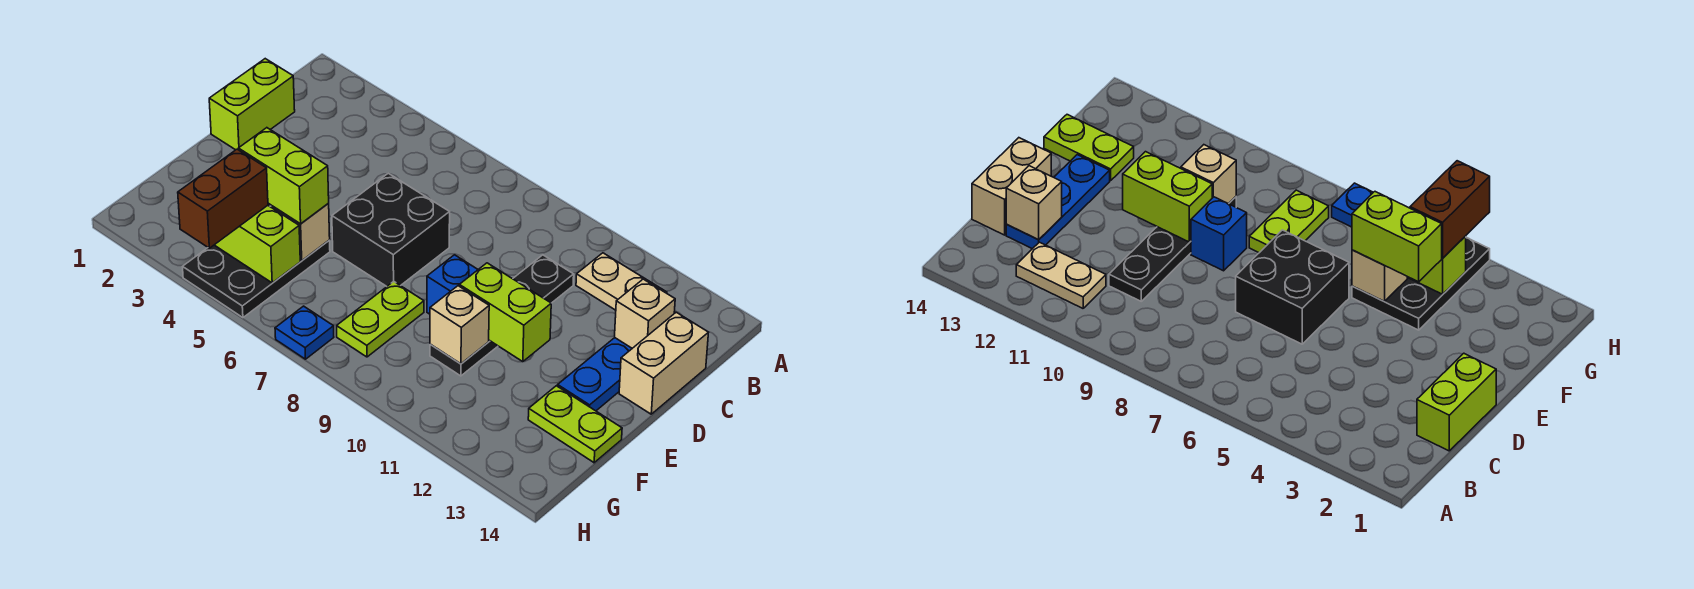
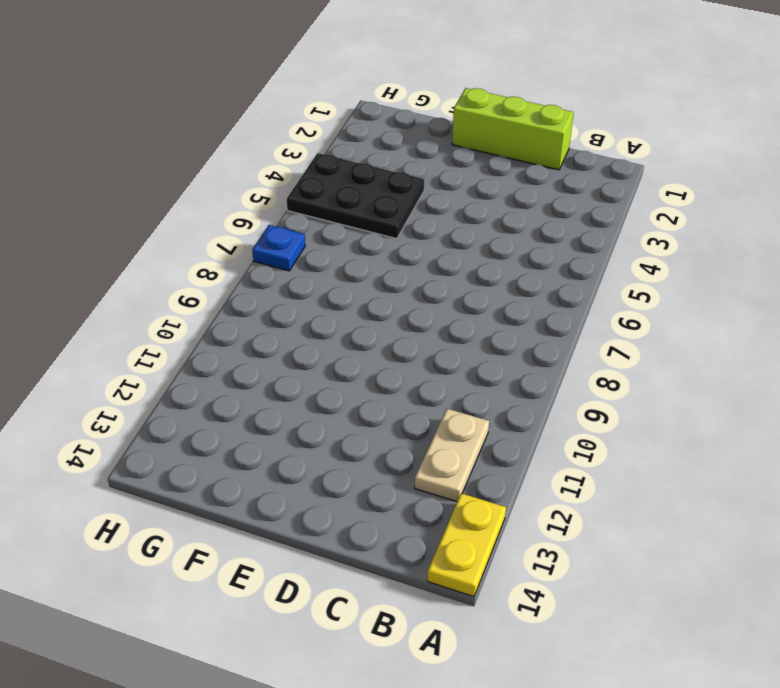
yellow plate A13:A14 level 1 -> none
lime brick C1:E1 level 1 -> lime brick C1:D1 level 1
none -> black plate C10:F10 level 1
none -> blue plate C13:E13 level 1
none -> tan brick C14:D14 level 1

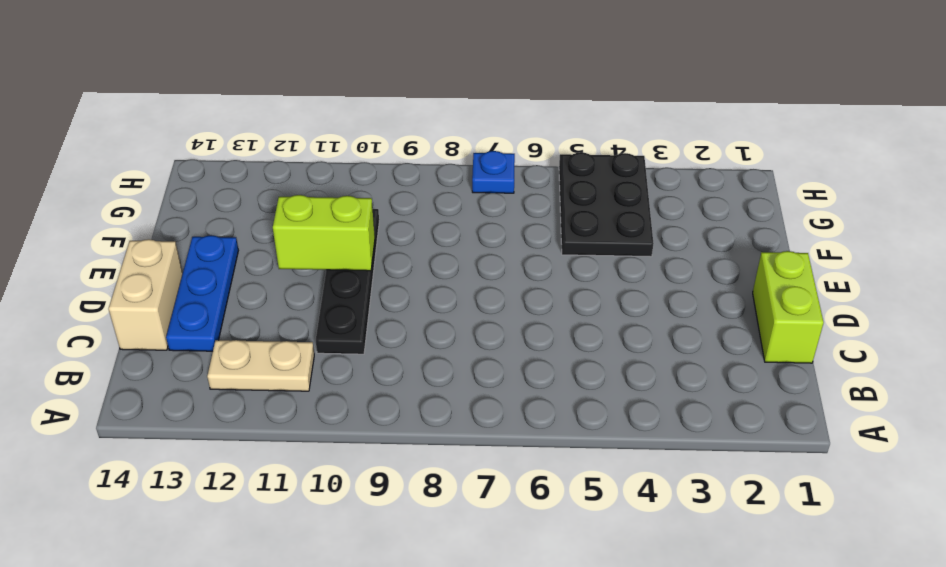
none -> black brick D6:E7 level 1
none -> blue brick E9 level 1
none -> lime plate F8:G8 level 1

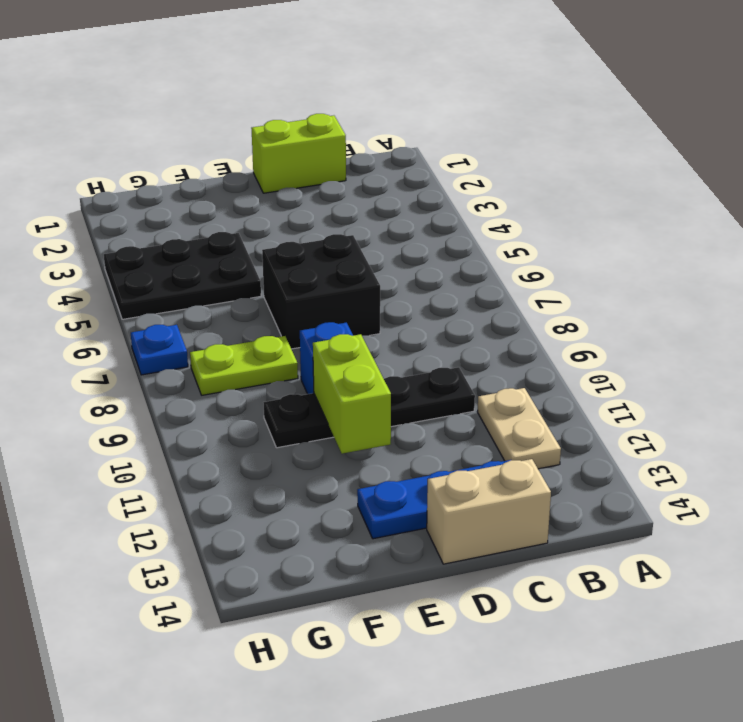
none -> lime plate F13:F14 level 1
none -> tan brick C13 level 2
none -> tan brick F5 level 2

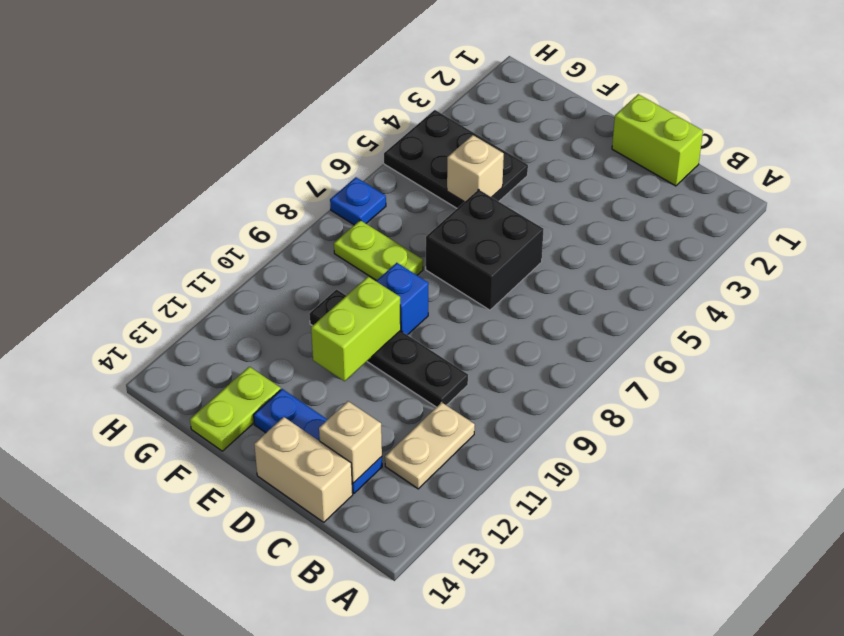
none -> tan brick F10 level 2
none -> lime brick G4:G5 level 2
none -> lime brick F4:F5 level 3

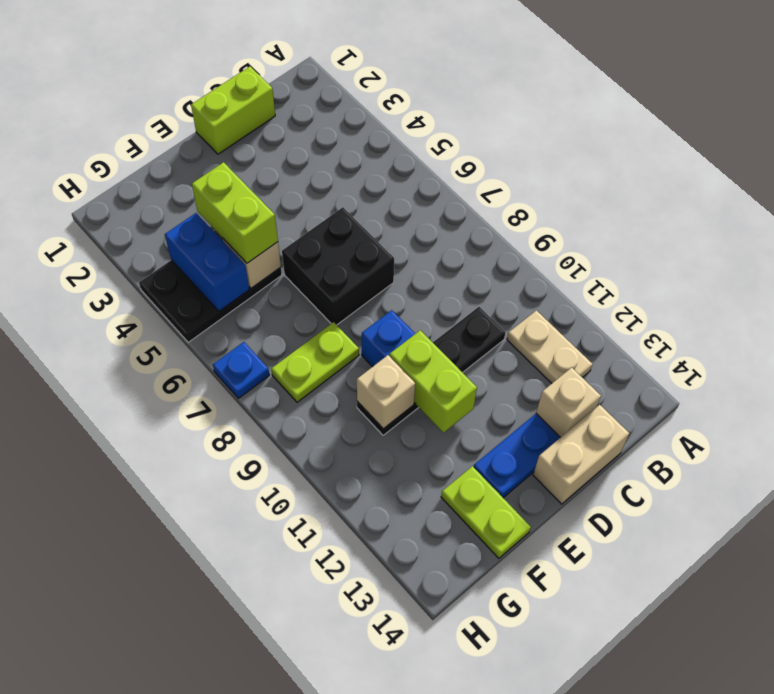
blue brick G4:G5 level 2 -> lime brick G4:G5 level 2
none -> brown brick G4:H4 level 3

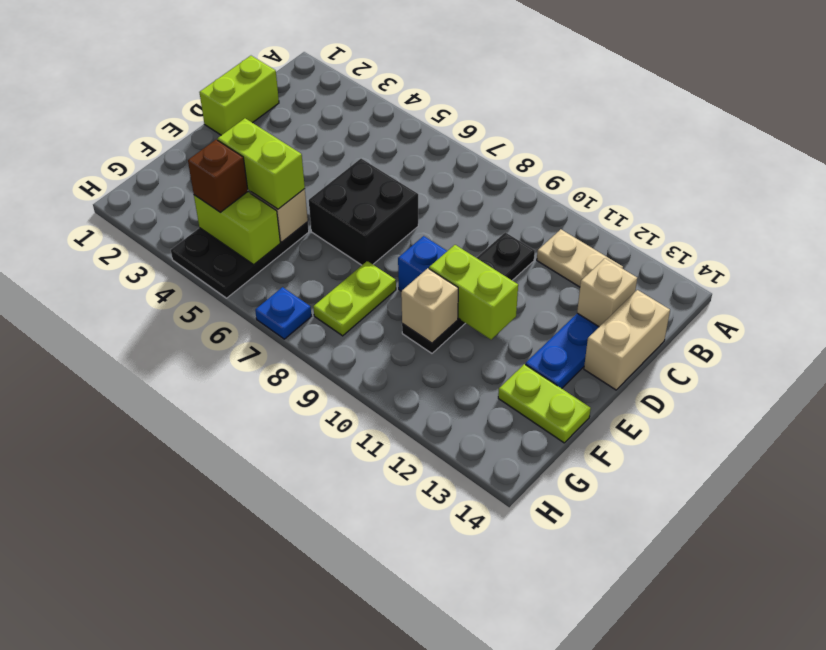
brown brick G4 level 3 -> brown brick G4:H4 level 3

